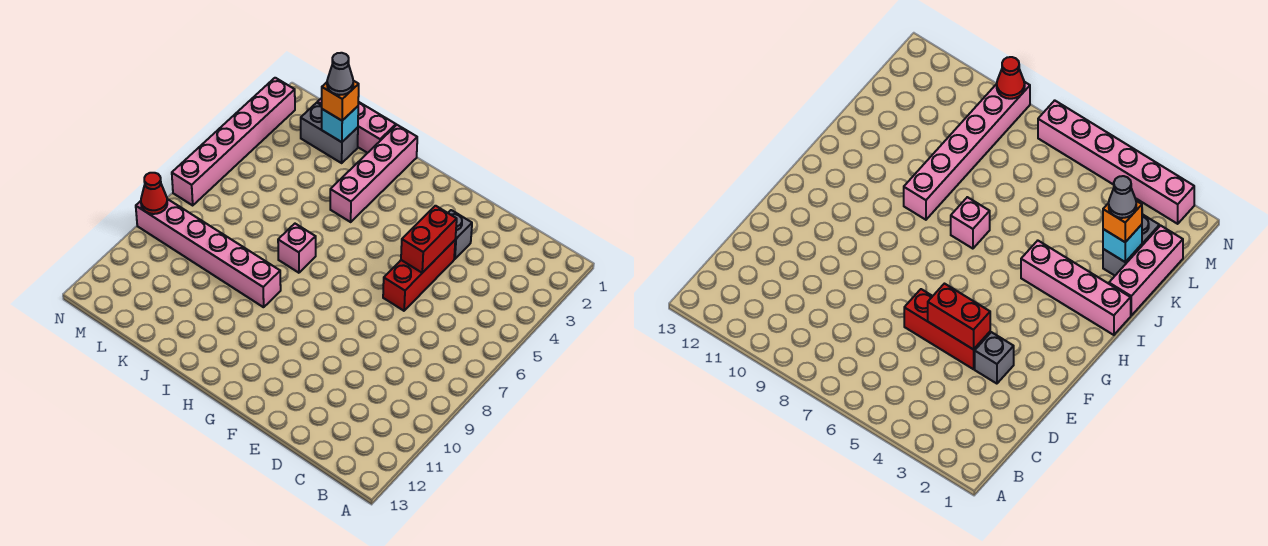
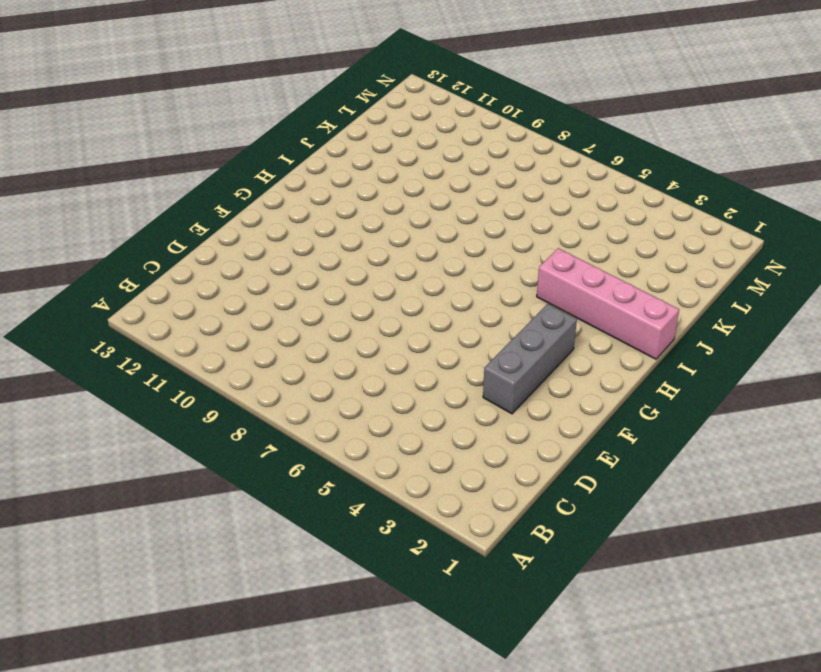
grey brick E3:G3 level 1 -> grey brick E3 level 1
none -> red brick E4:E6 level 1
none -> pink brick I7 level 1
none -> pink brick I9:N9 level 1

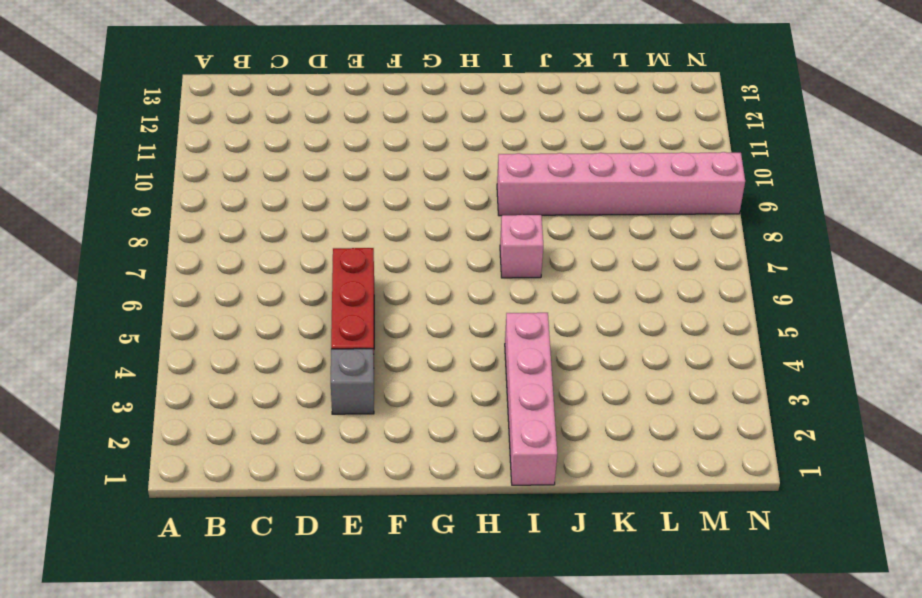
none -> pink brick J1:L1 level 1
none -> grey brick K2:L2 level 1
none -> pink brick N2:N7 level 1

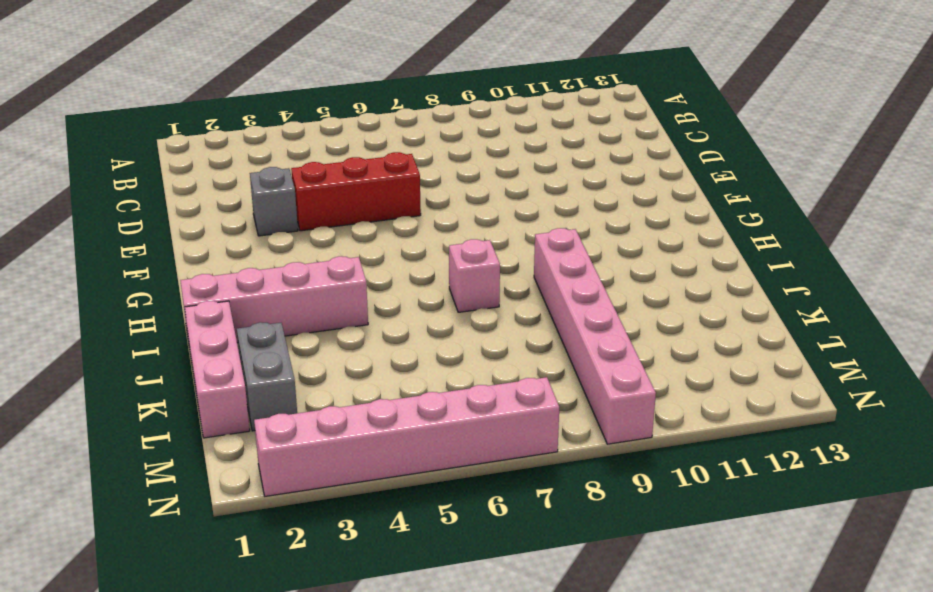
none -> red brick E4:E5 level 2
none -> cyan brick K2 level 2
none -> red cone N9 level 2

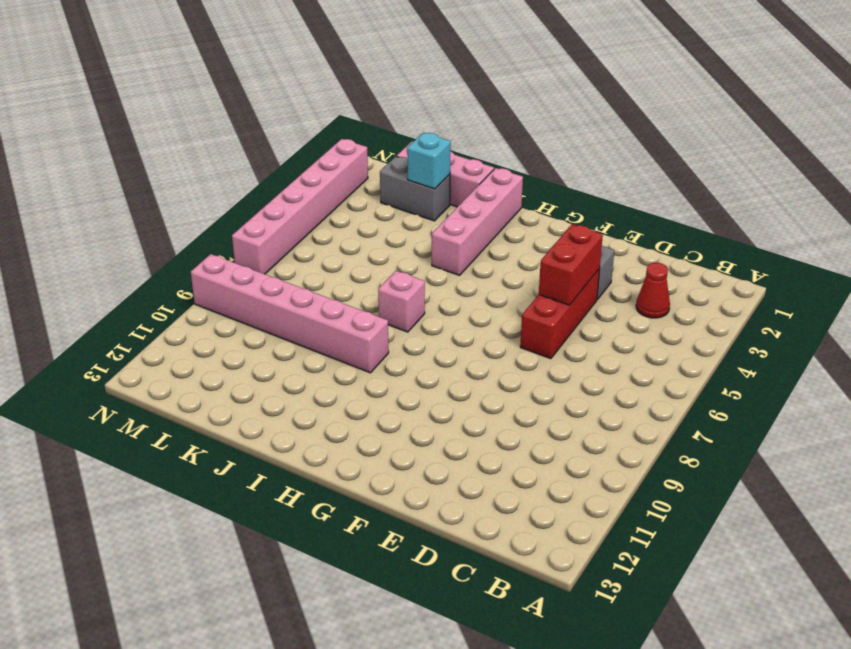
red cone C3 level 1 -> red cone N9 level 2
none -> orange brick K2 level 3
none -> grey cone K2 level 4

